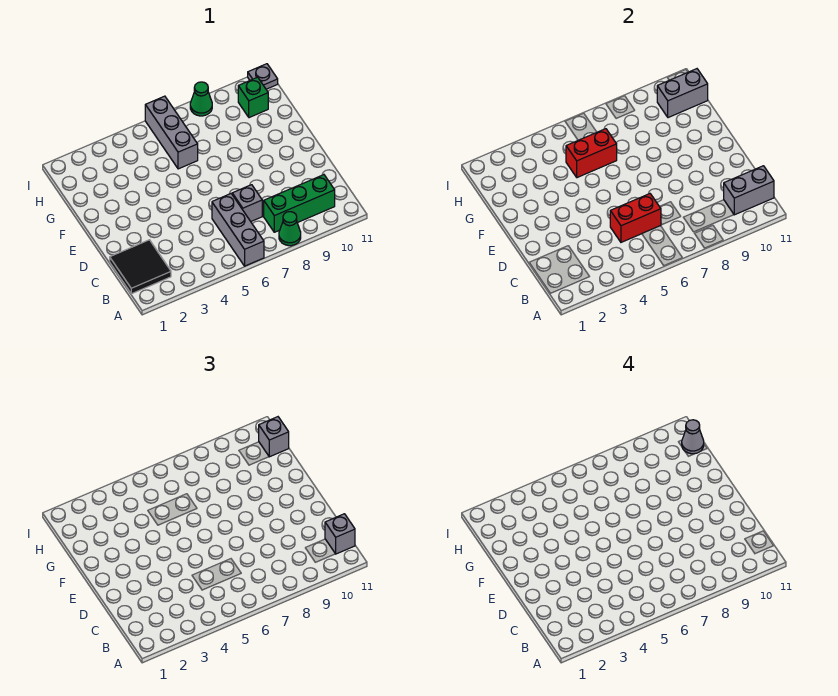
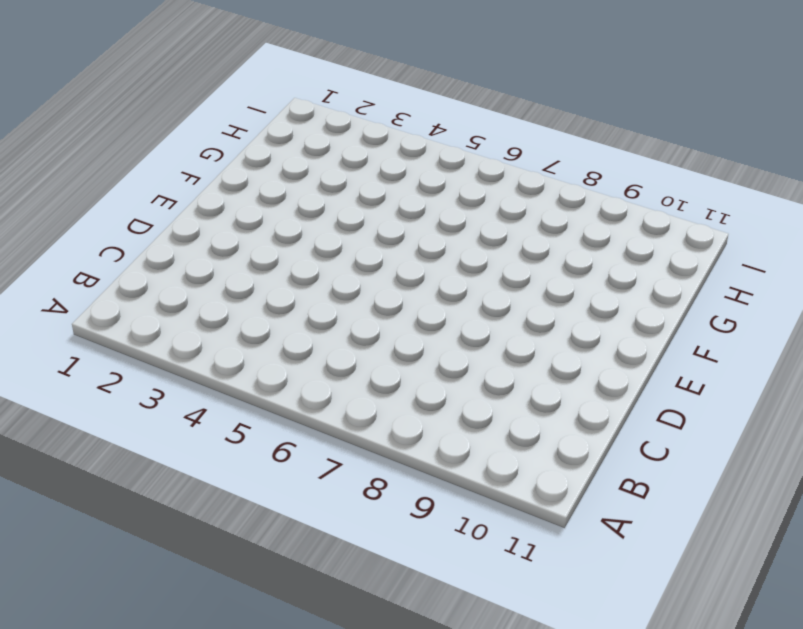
none -> grey brick A6:C6 level 1
none -> green cone A8 level 1
none -> black tile B1:C2 level 1

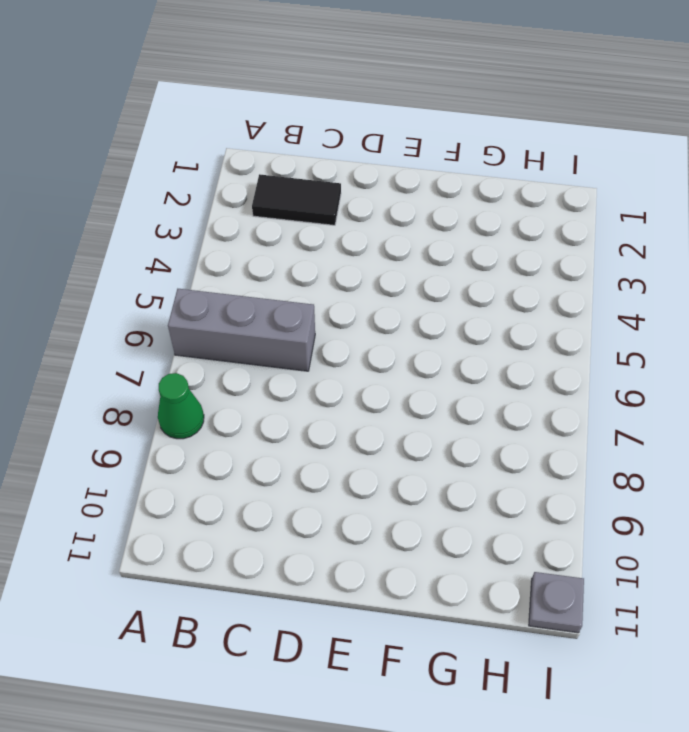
black tile B2:C2 level 1 -> black tile B1:C2 level 1
none -> green brick B8:B10 level 1
none -> grey brick C7 level 1
none -> grey brick G6:I6 level 1

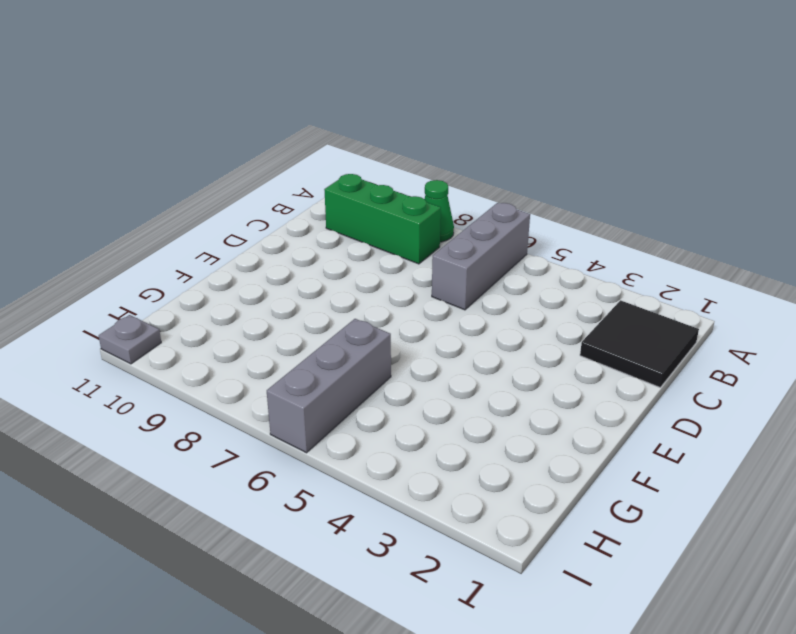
none -> grey brick C7 level 1
none -> green brick H10 level 1
none -> green cone I8 level 1

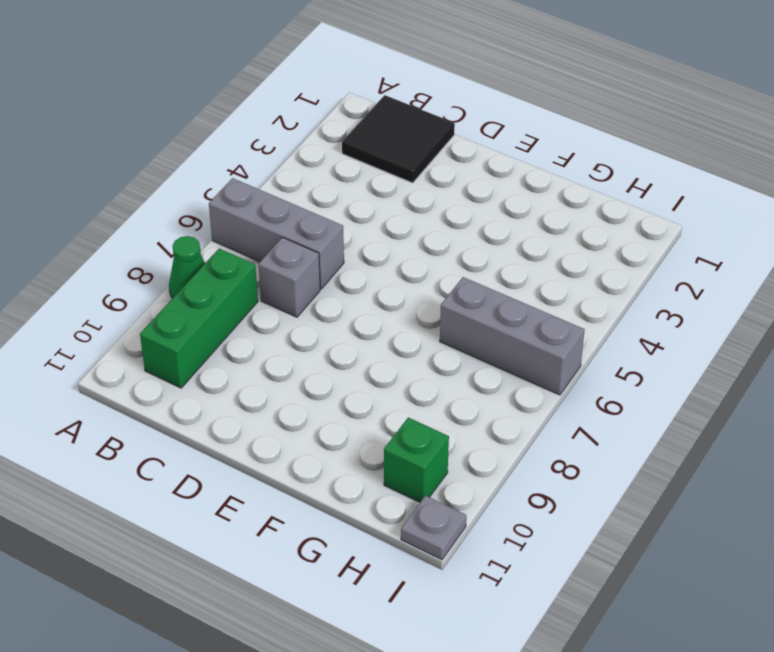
none -> green cone I8 level 1
none -> grey brick B10:B11 level 2
none -> red brick C5:C6 level 2

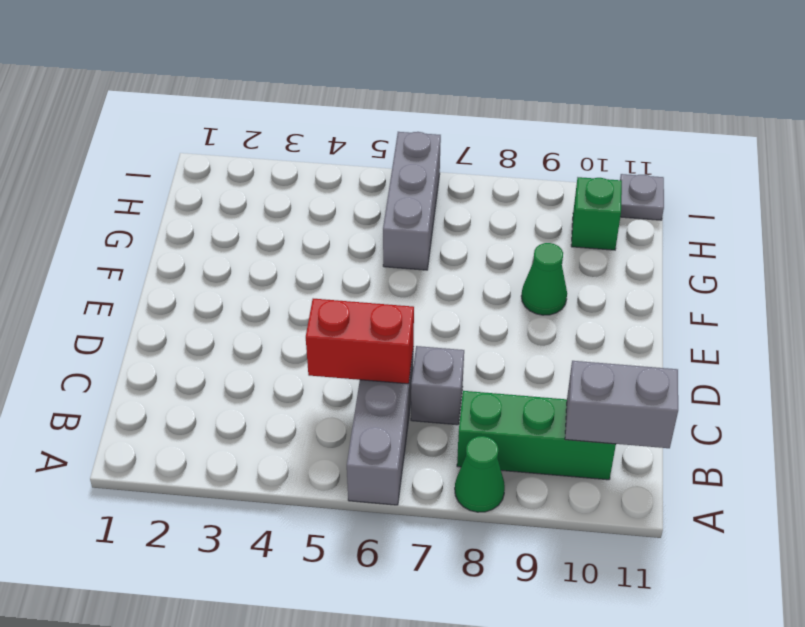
green cone F9 level 1 -> green cone I8 level 1
none -> black tile B1:C2 level 1
none -> red brick G5:G6 level 2
none -> grey brick H10:H11 level 2

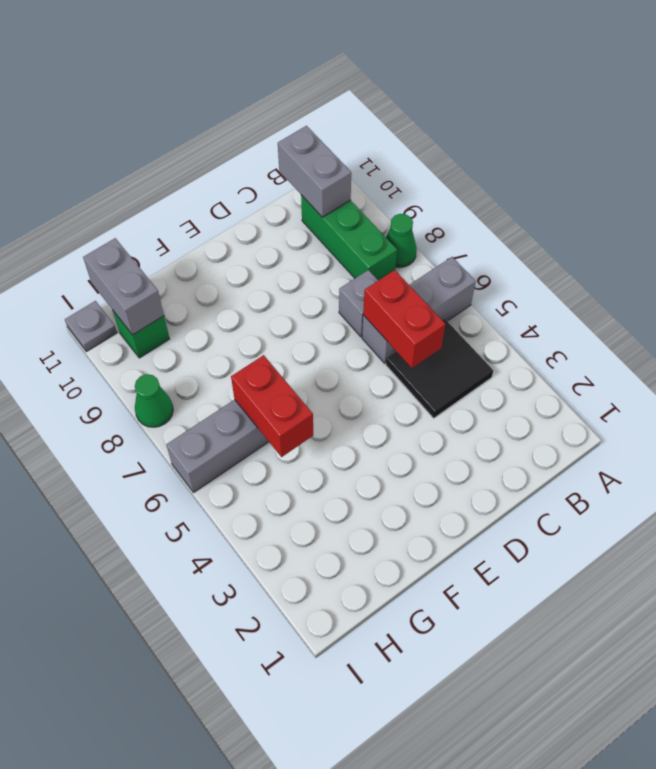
black tile B4:C5 level 1 -> black tile B1:C2 level 1
none -> grey brick B11 level 3
none -> grey brick H11 level 3
none -> grey cone H11 level 4

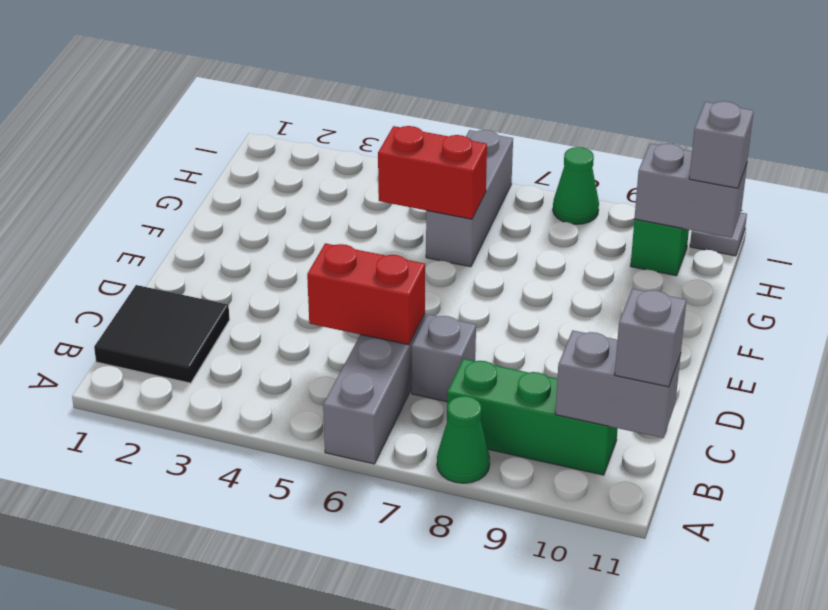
none -> grey cone H11 level 4

